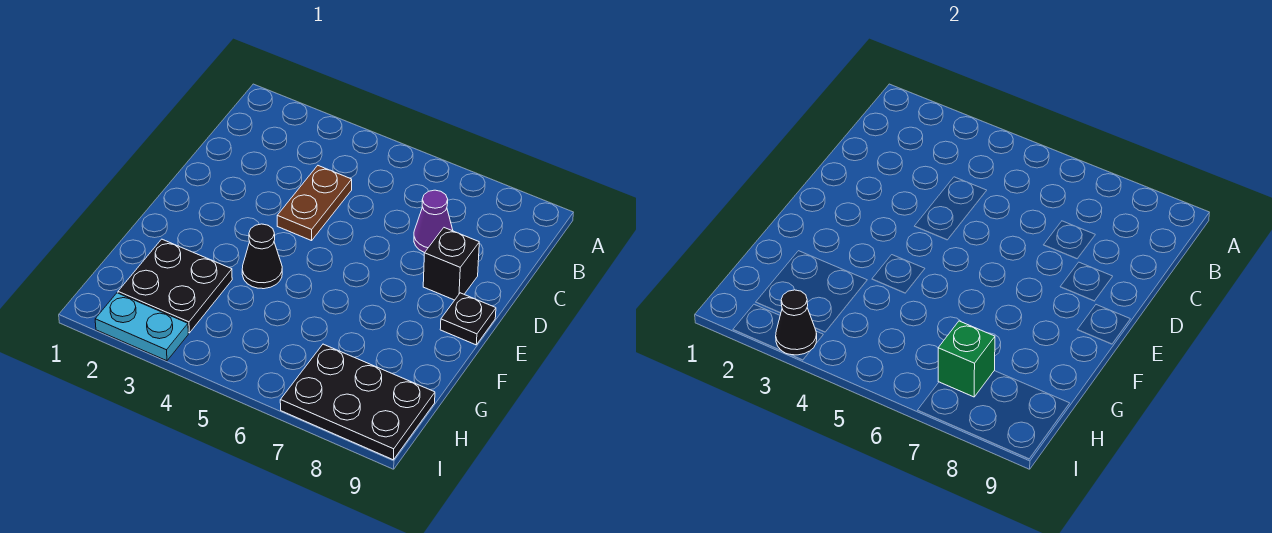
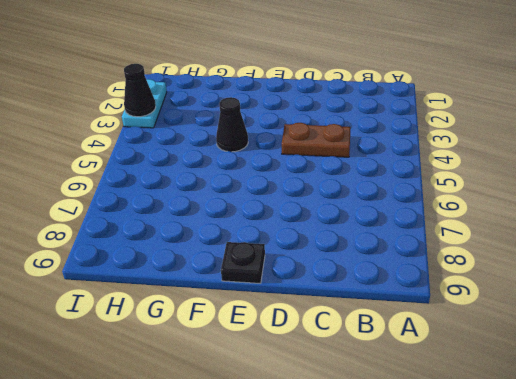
none -> purple cone C7 level 1
none -> black brick D8 level 1

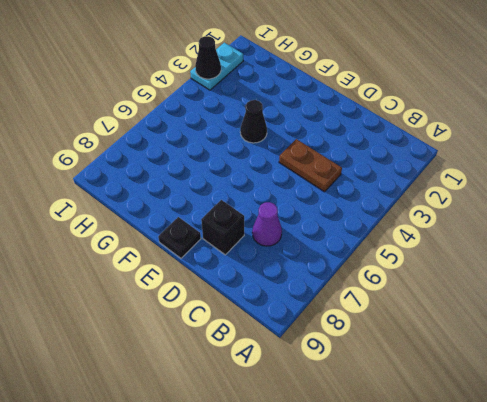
none -> black plate G2:H3 level 1
none -> black plate H7:I9 level 1

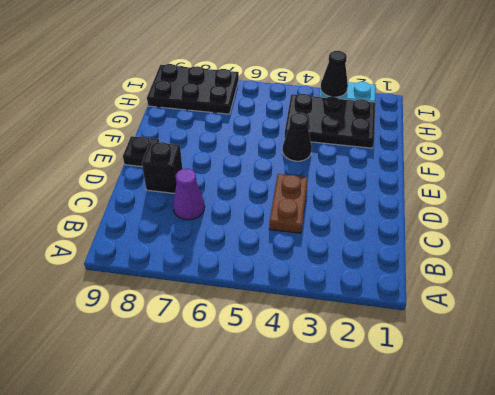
black plate G2:H4 level 1 -> black plate G2:H3 level 1
none -> green brick H7 level 2

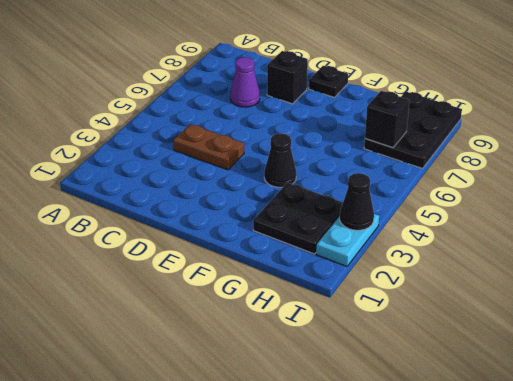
black brick H7 level 2 -> green brick H7 level 2

